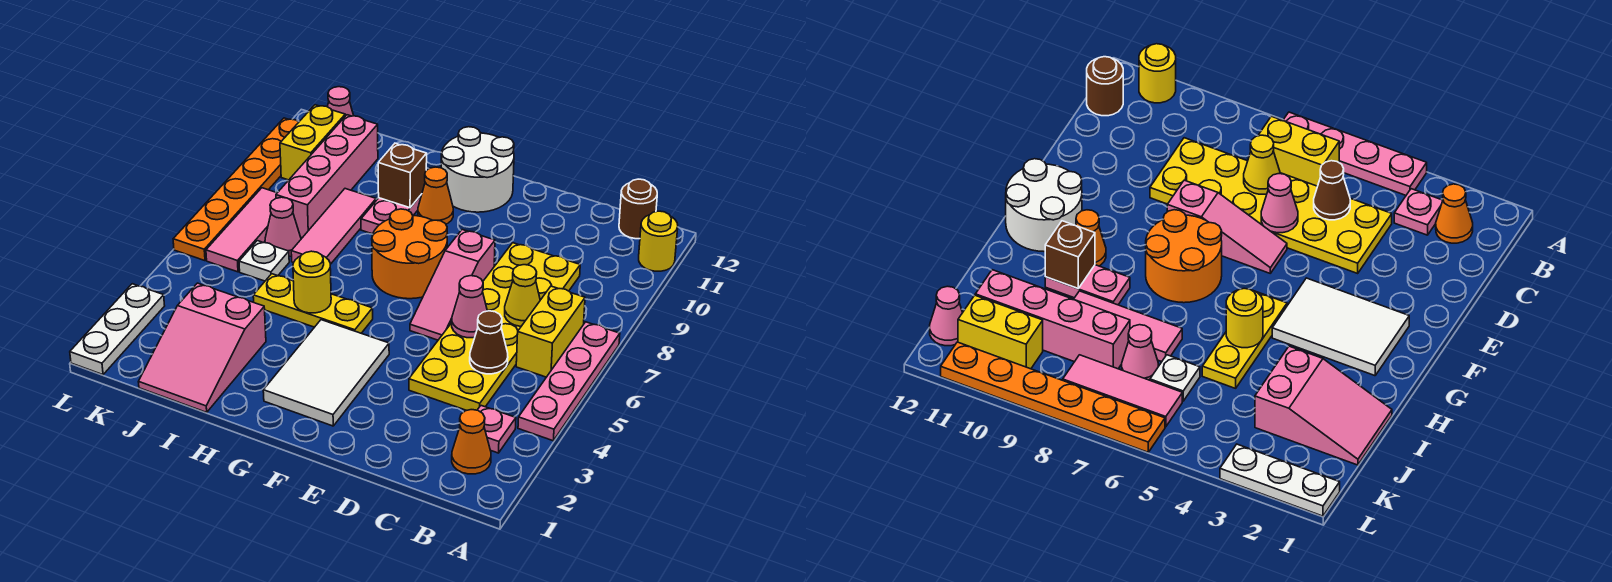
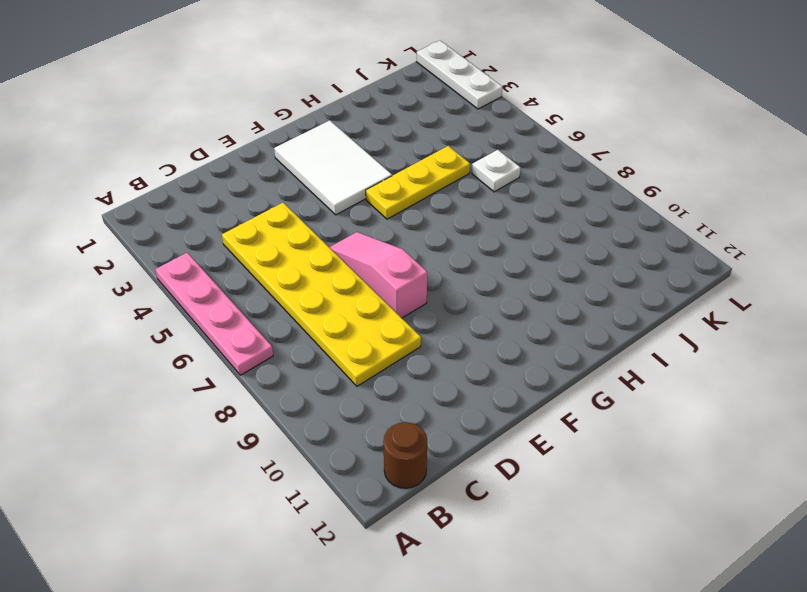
none -> yellow round brick A11 level 1
none -> orange cone B2 level 1
none -> pink plate B3 level 1

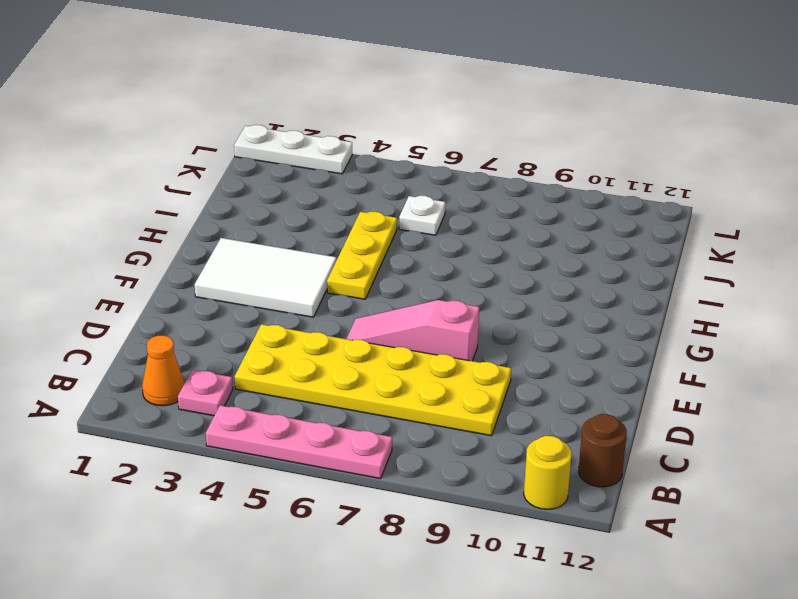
none -> yellow brick B6:B7 level 1
none -> orange round brick F7:G8 level 1
none -> white round brick F11:G12 level 1

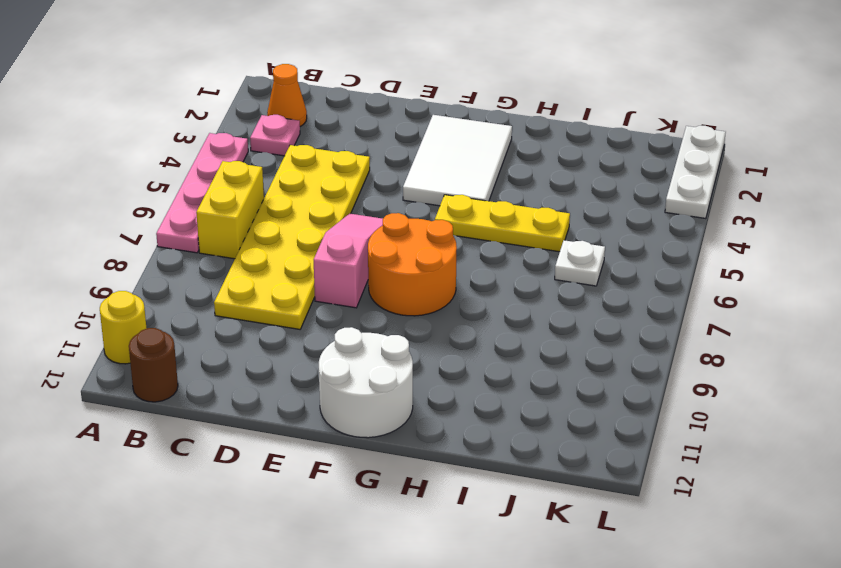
none -> orange cone G10 level 1
none -> pink plate H9:H10 level 1
none -> pink slope I1:J3 level 1 top 3

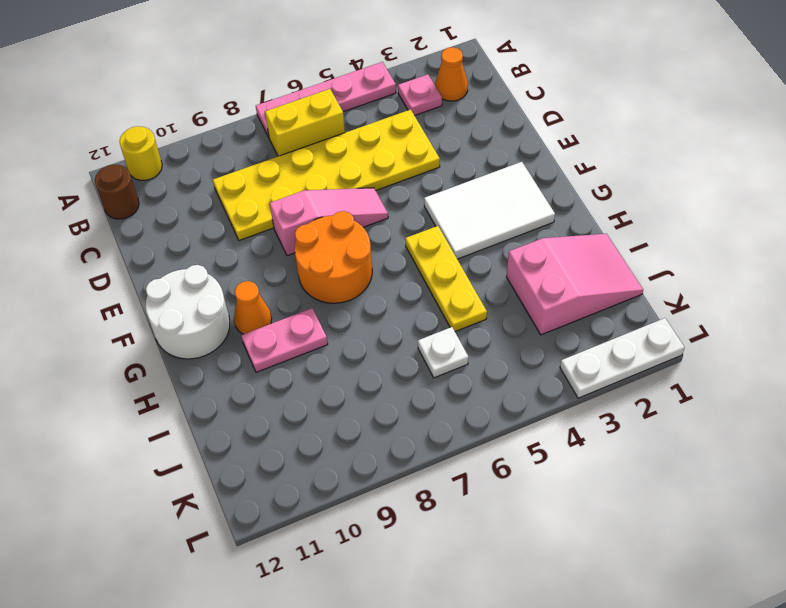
none -> pink tile I7:I9 level 1
none -> pink cone J7 level 1
none -> pink brick J8:J11 level 1

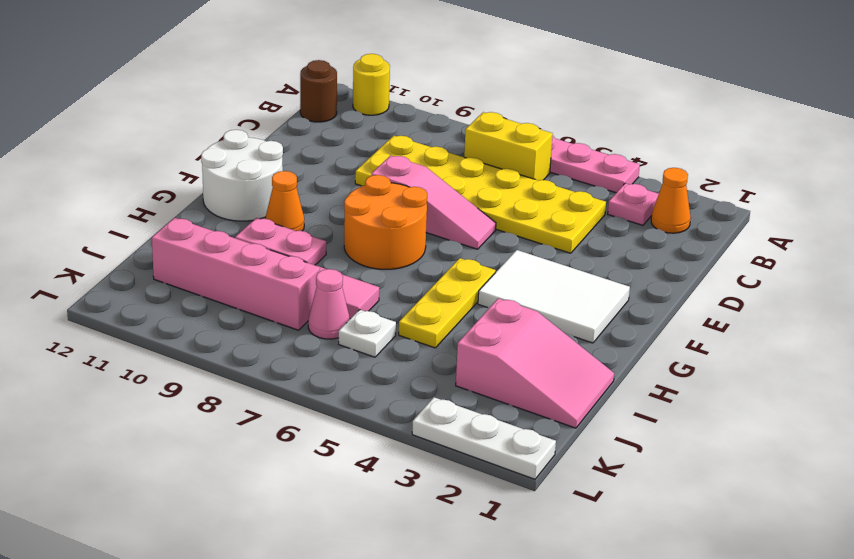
none -> pink tile K6:K8 level 1
none -> yellow brick K10:K11 level 1
none -> pink cone K12 level 1

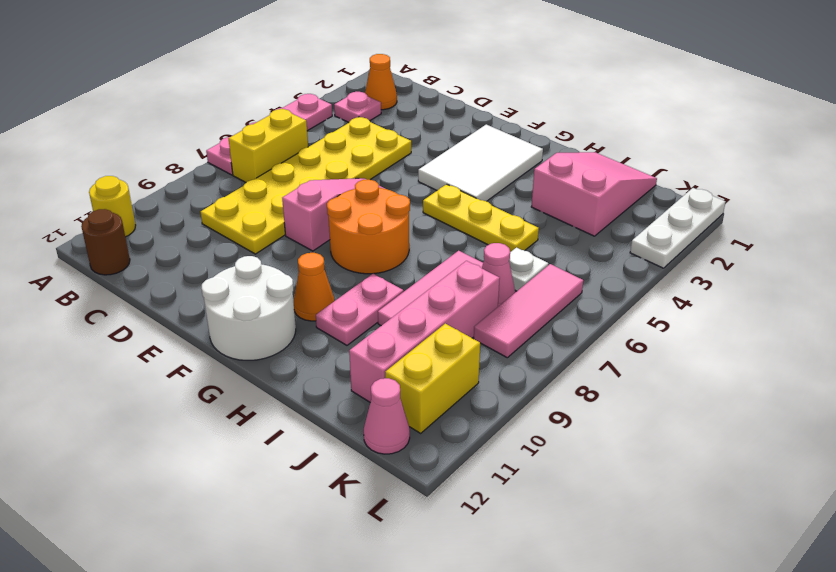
none -> orange plate L6:L11 level 1
none -> brown cone C5 level 2
none -> yellow cone C7 level 2

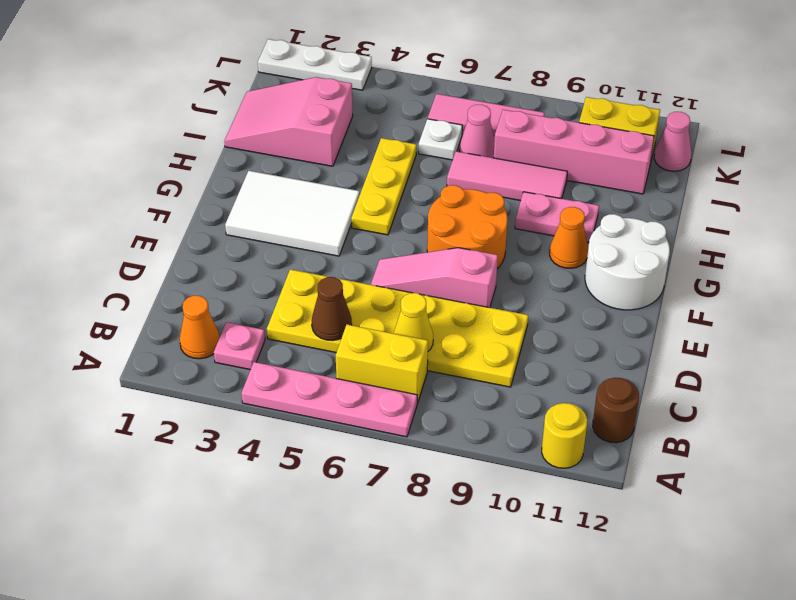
none -> orange plate L6:L11 level 1
none -> pink cone D6 level 2
none -> yellow round brick H5 level 2

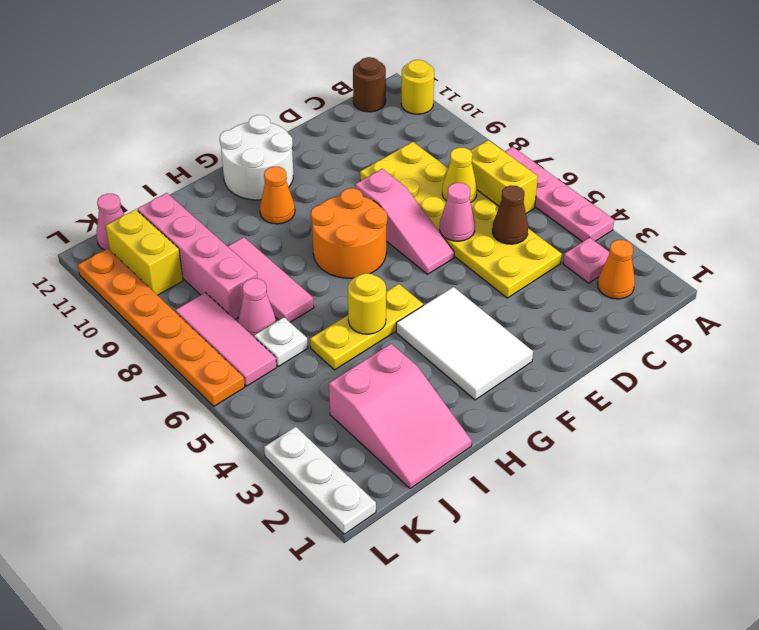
none -> pink plate H9:H10 level 1
none -> brown brick H10 level 2

